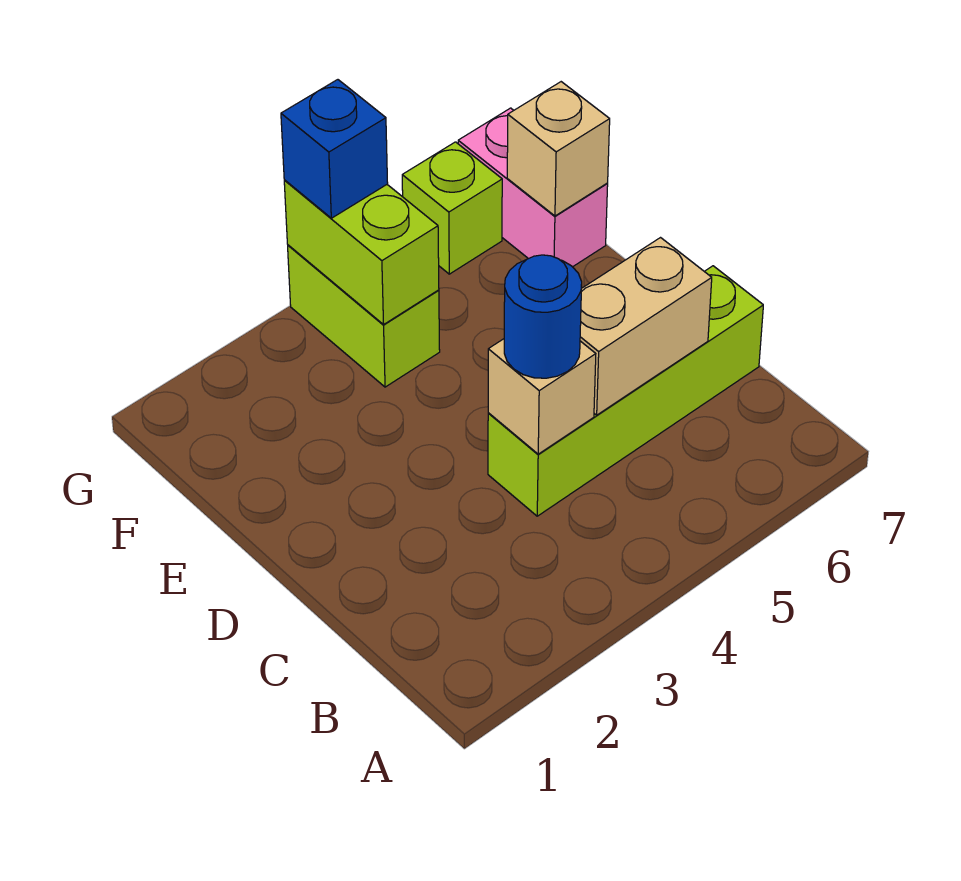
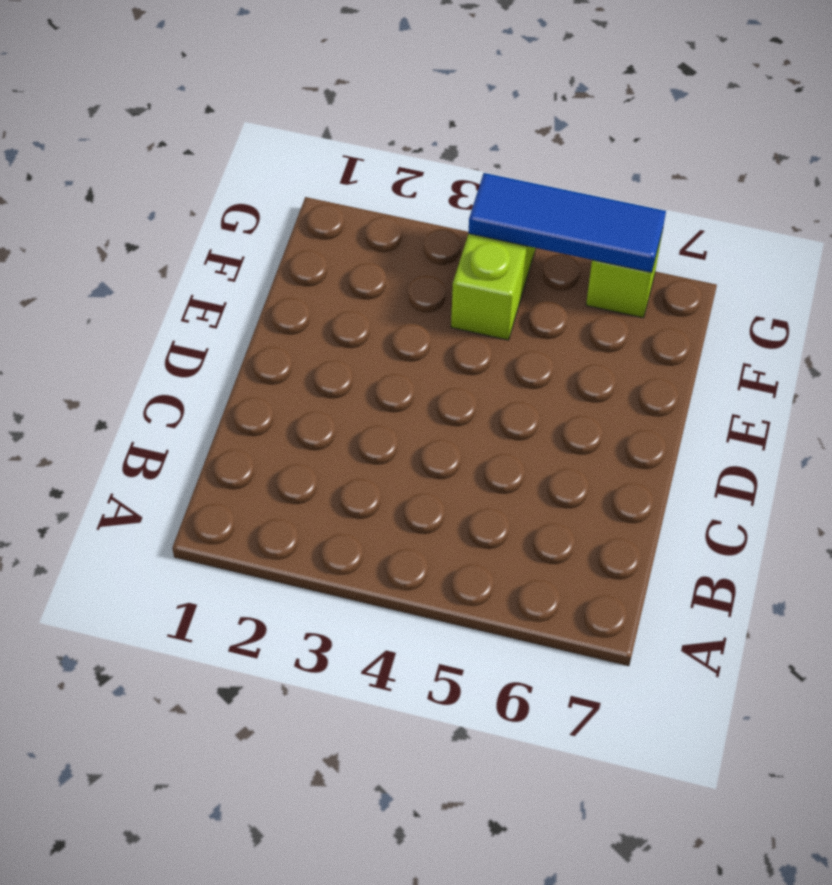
blue tile G4:G6 level 2 -> lime brick F4:G4 level 2
none -> lime brick C4:C7 level 1
none -> pink brick F7:G7 level 1

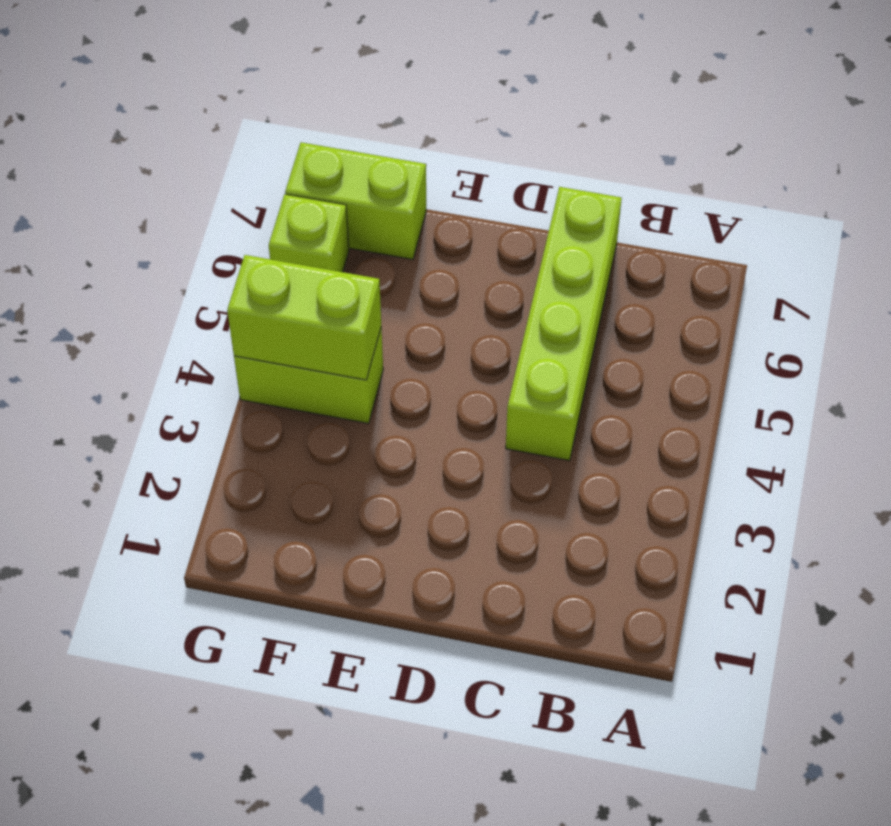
lime brick F7:G7 level 1 -> pink brick F7:G7 level 1
none -> tan brick C4 level 2
none -> tan brick C5:C6 level 2

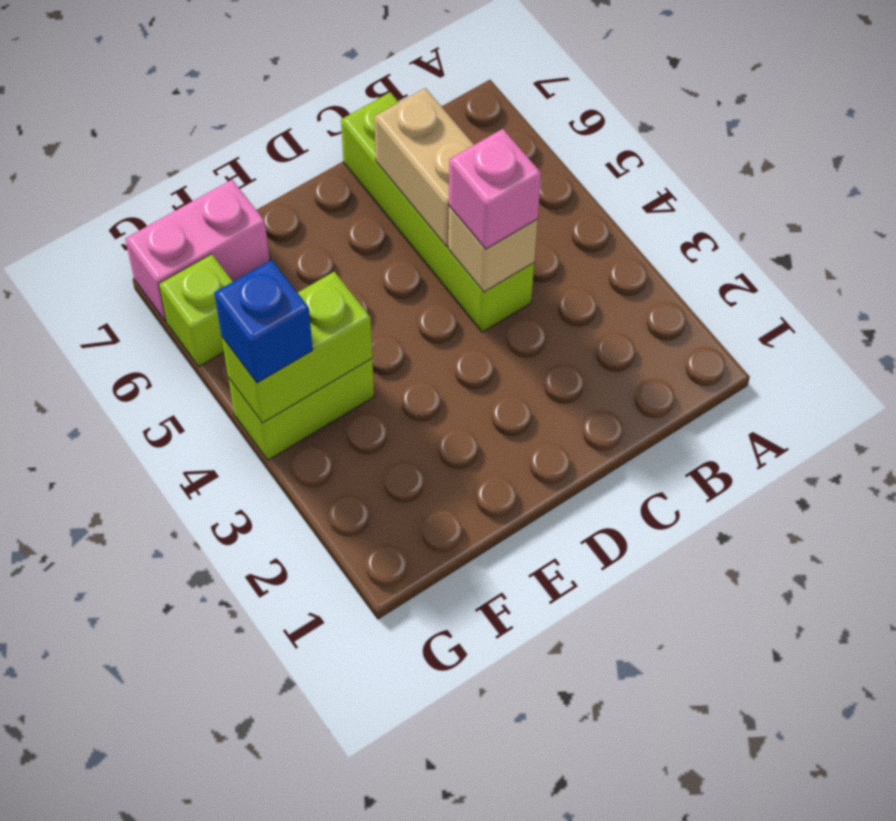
pink brick C4 level 3 -> blue round brick C4 level 3
none -> tan brick F7 level 2

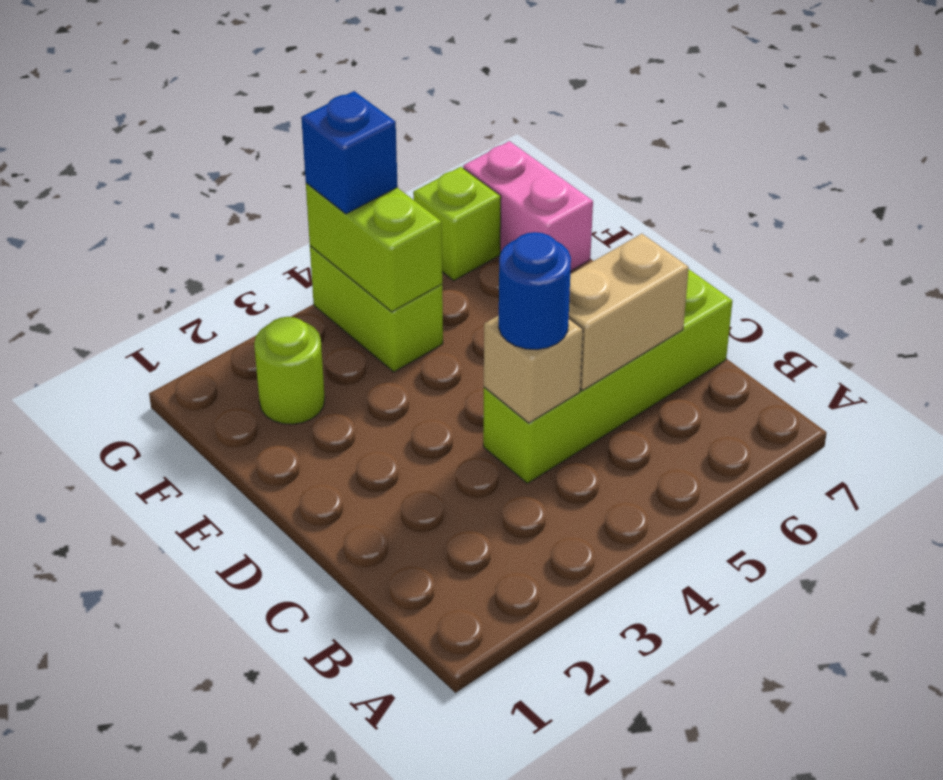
lime round brick F2 level 1 -> none
none -> tan brick F7 level 2

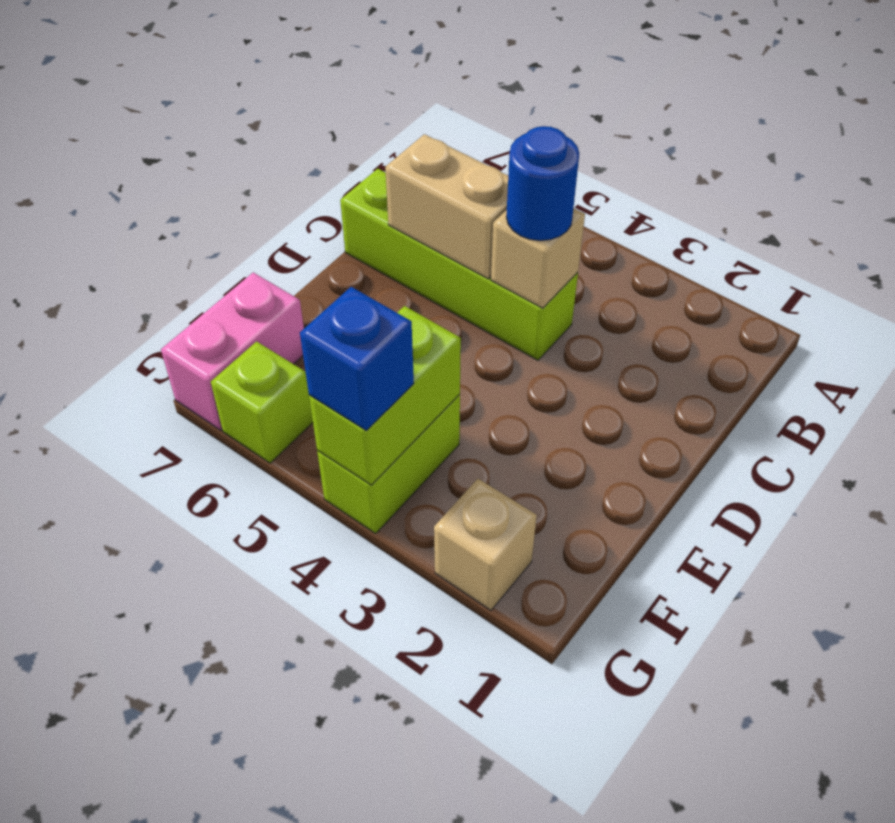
tan brick G2 level 1 -> tan brick F7 level 2

